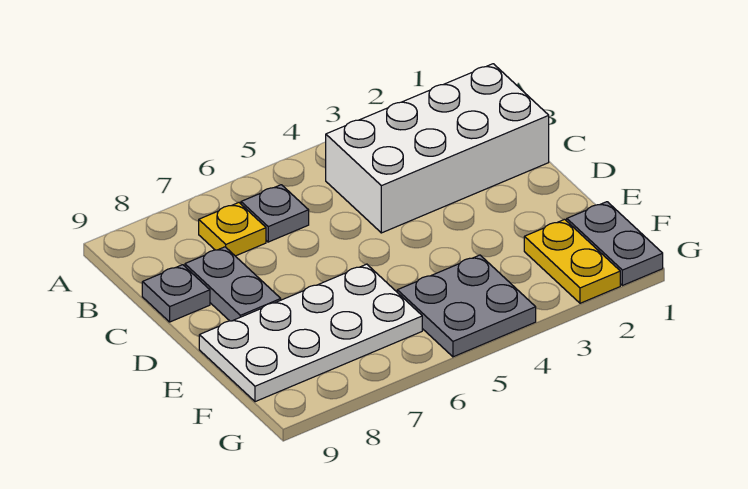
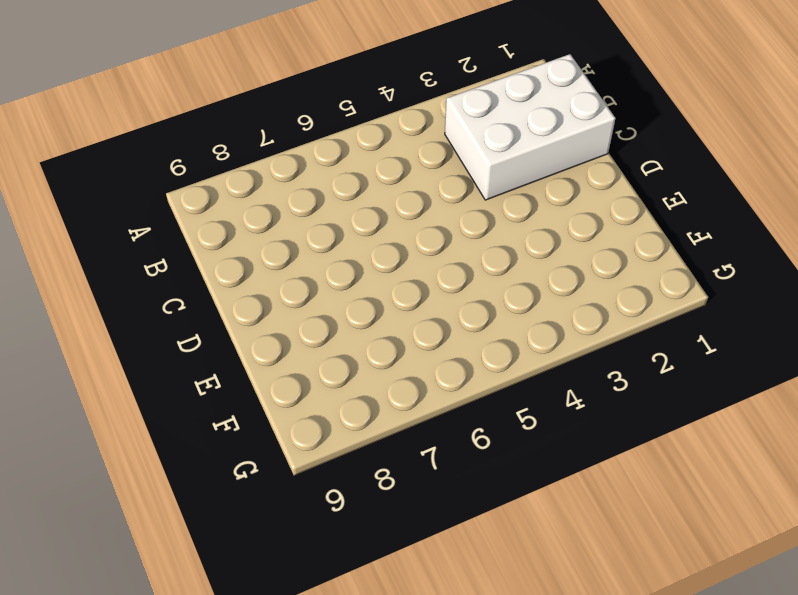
white brick B1:C3 level 1 -> white brick B1:C4 level 1
none -> grey plate B6 level 1
none -> yellow plate B7 level 1

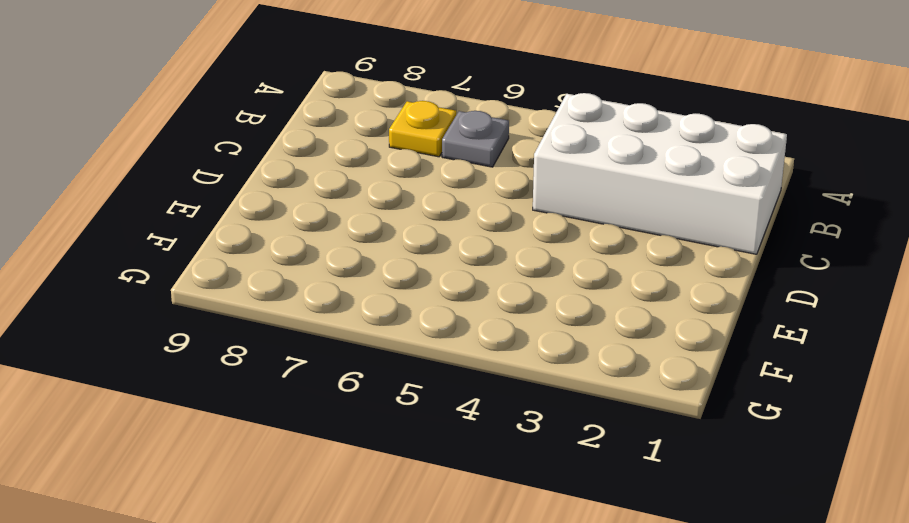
none -> grey plate C8:D8 level 1
none -> grey plate C9 level 1

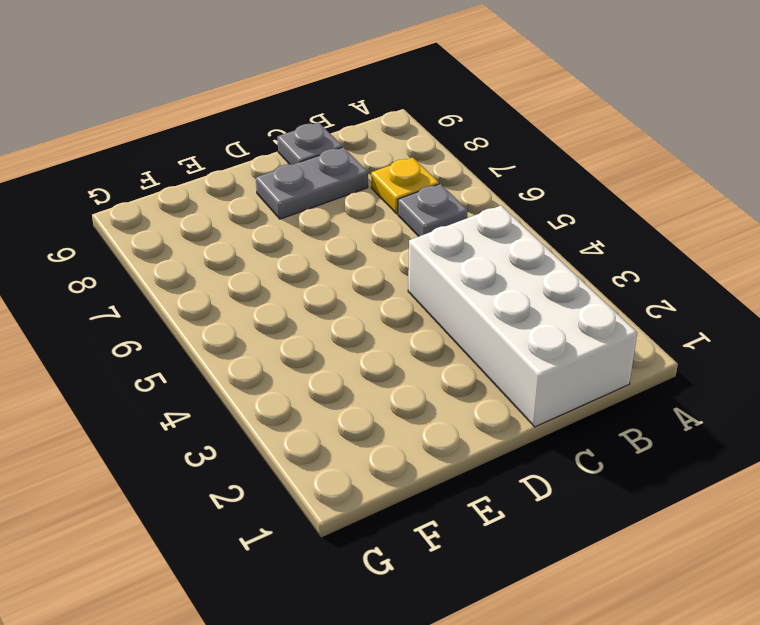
none -> white plate E6:F9 level 1
none -> grey plate F1:G1 level 1

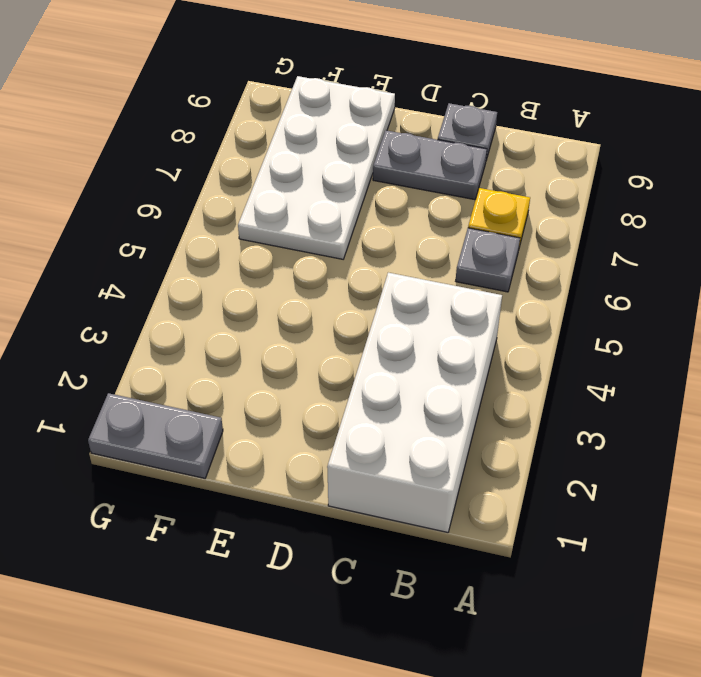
none -> yellow plate F2:G2 level 1
none -> grey plate F4:G5 level 1

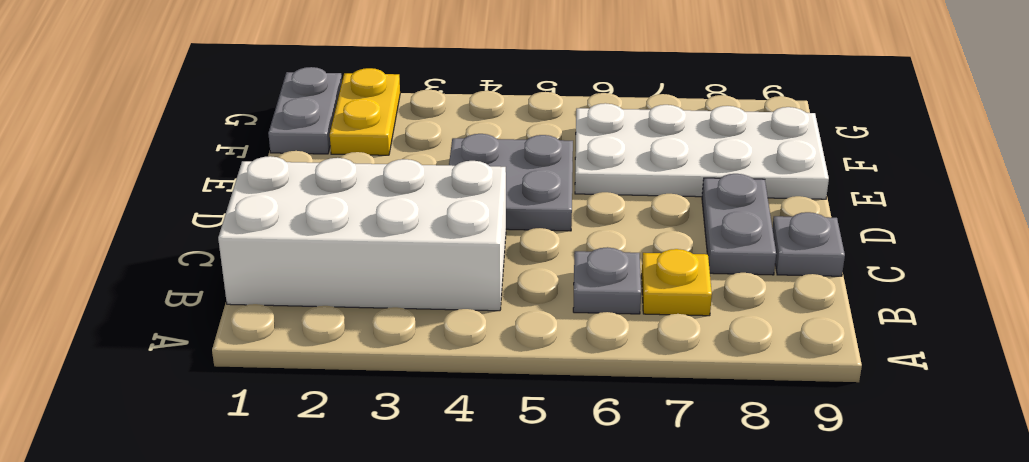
grey plate D4:E5 level 1 -> grey plate F4:G5 level 1

